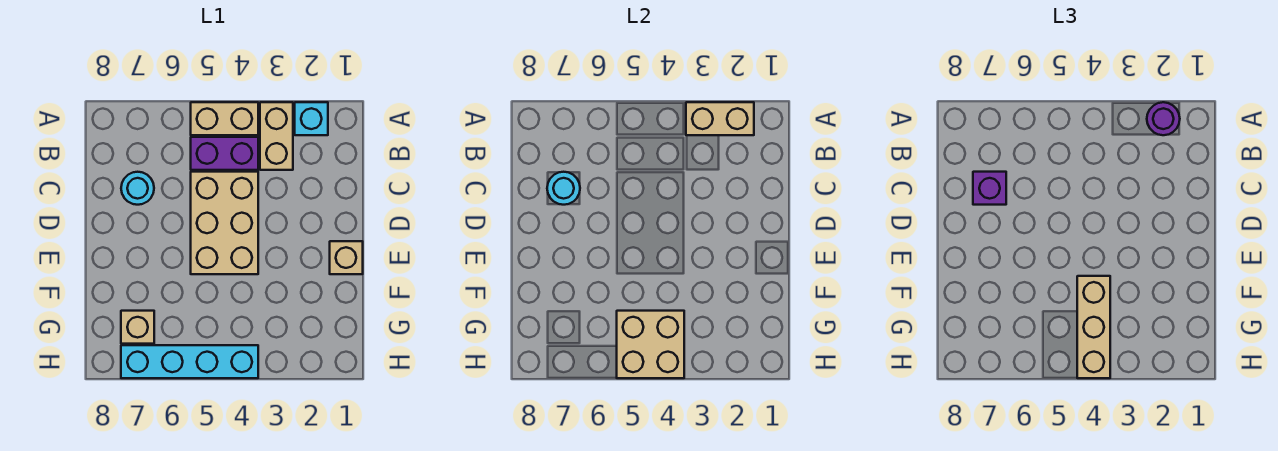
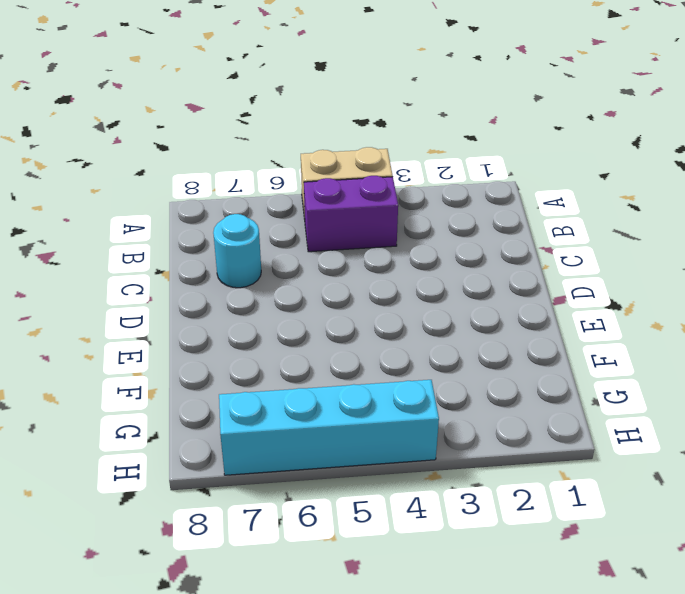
none -> cyan brick A2 level 1
none -> tan brick A3:B3 level 1
none -> tan brick C4:E5 level 1

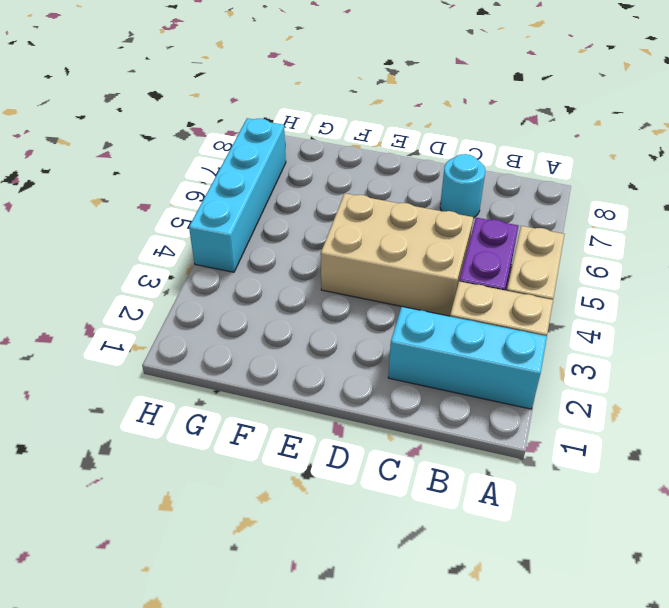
cyan brick A2:C2 level 1 -> cyan brick A2 level 1
none -> tan brick E1 level 1
none -> tan brick G7 level 1
none -> tan brick A2:A3 level 2

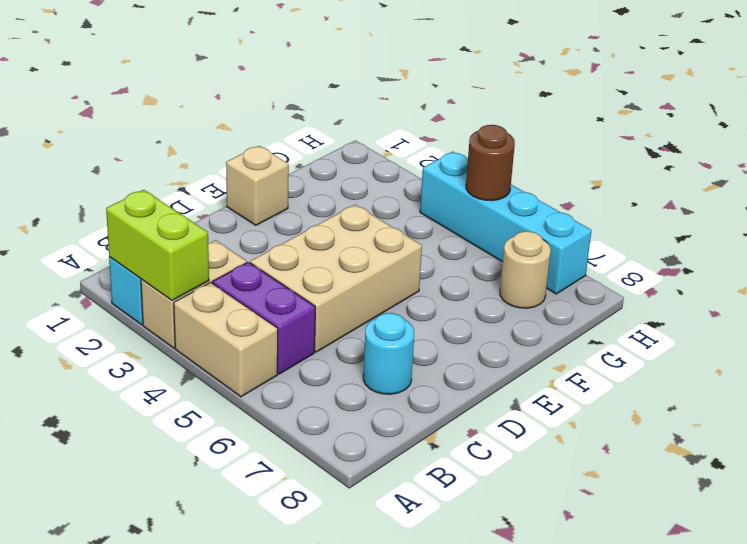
lime brick A2:A3 level 2 -> tan brick A2:A3 level 2
tan round brick G7 level 1 -> tan brick G7 level 1
brown round brick H5 level 2 -> tan brick G4:H5 level 2
none -> cyan round brick C7 level 2
none -> purple round brick A2 level 3
none -> purple brick C7 level 3

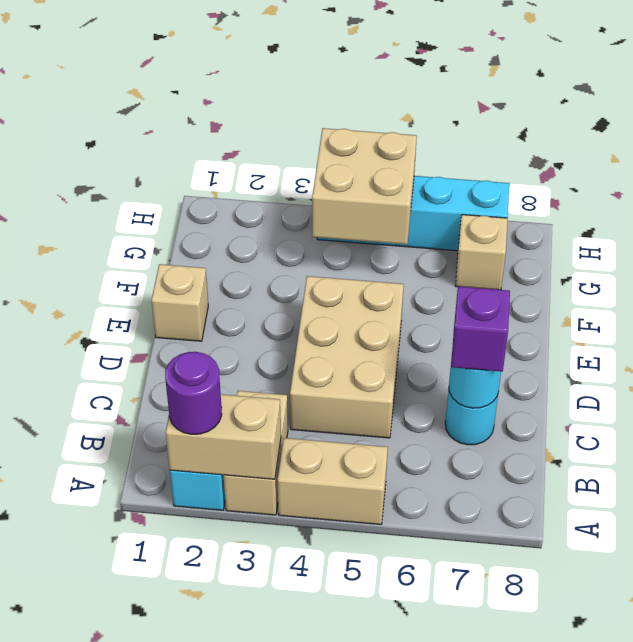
none -> purple brick B4:B5 level 1
none -> tan brick F4:H4 level 3

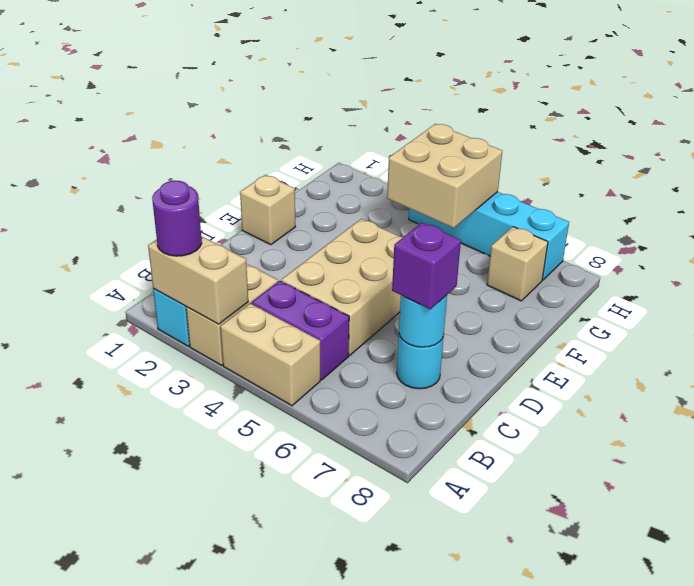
none -> tan brick F4:H4 level 3

